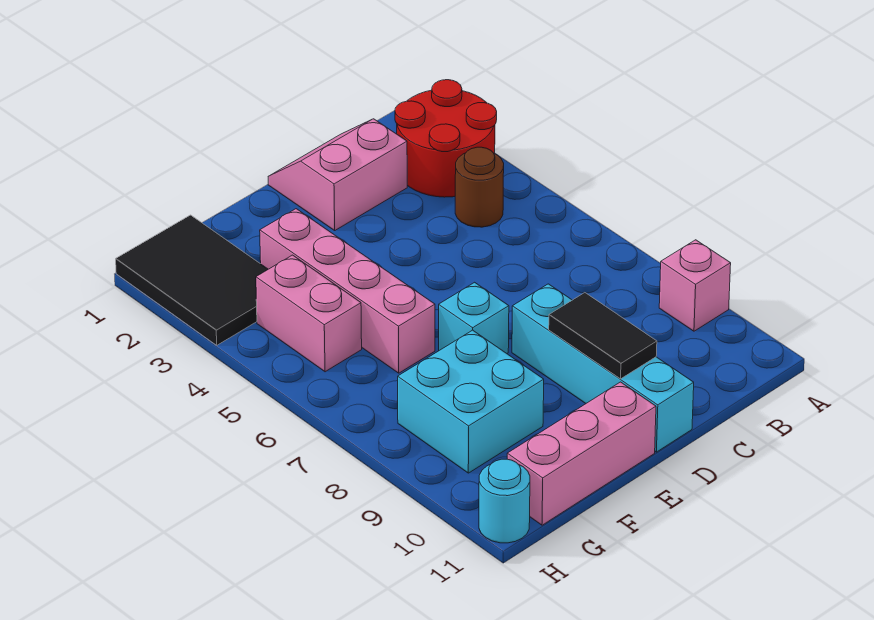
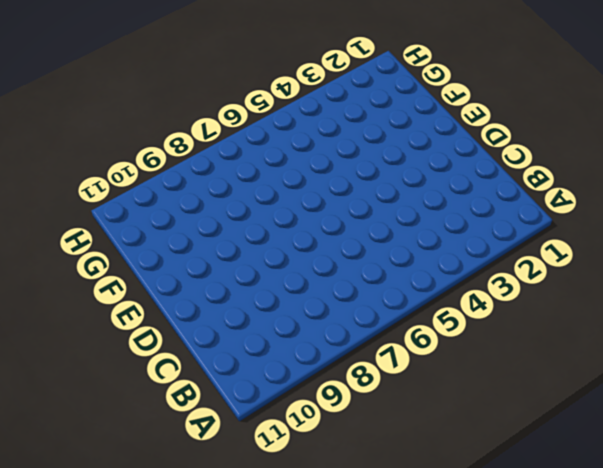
none -> red round brick A2:B3 level 1
none -> pink brick A9 level 1
none -> brown round brick B4 level 1

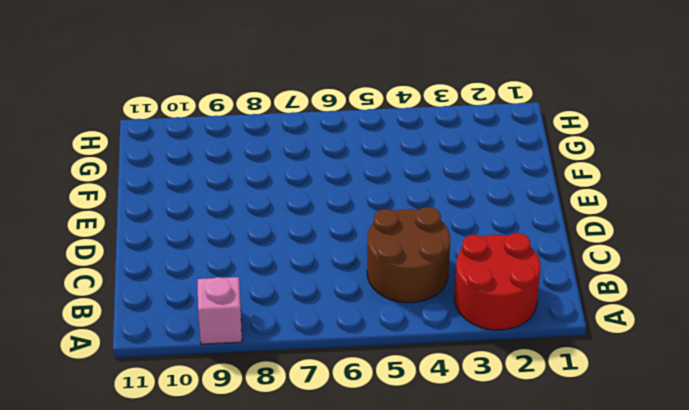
brown round brick B4:C5 level 1 -> brown round brick B4 level 1
none -> pink slope C1:D2 level 1 top 2
none -> cyan brick D8:D11 level 1
none -> cyan brick E7 level 1

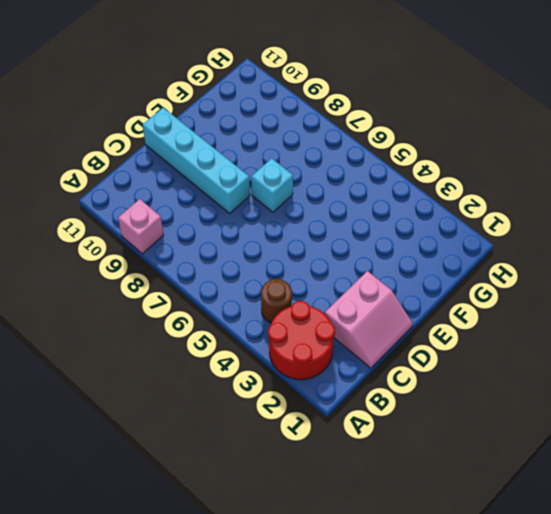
none -> pink brick E11:G11 level 1
none -> pink brick F3:F6 level 1
none -> cyan brick F8:G9 level 1

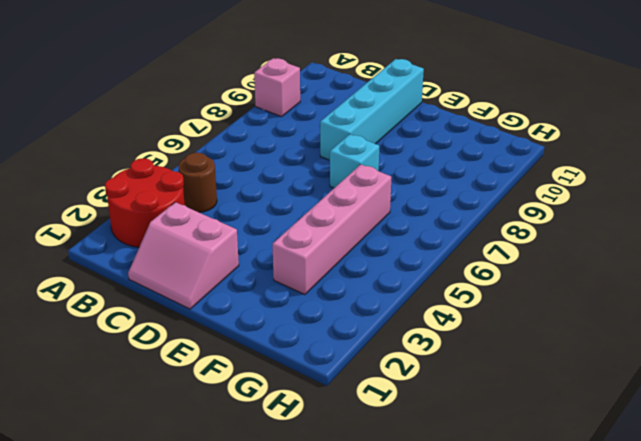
none -> pink brick E11:G11 level 1
none -> cyan brick F8:G9 level 1
none -> black tile G1:H3 level 1

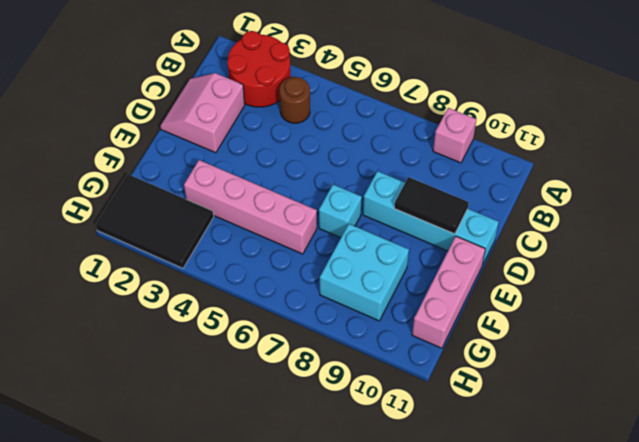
none -> pink brick G4:G5 level 1
none -> cyan round brick H11 level 1

